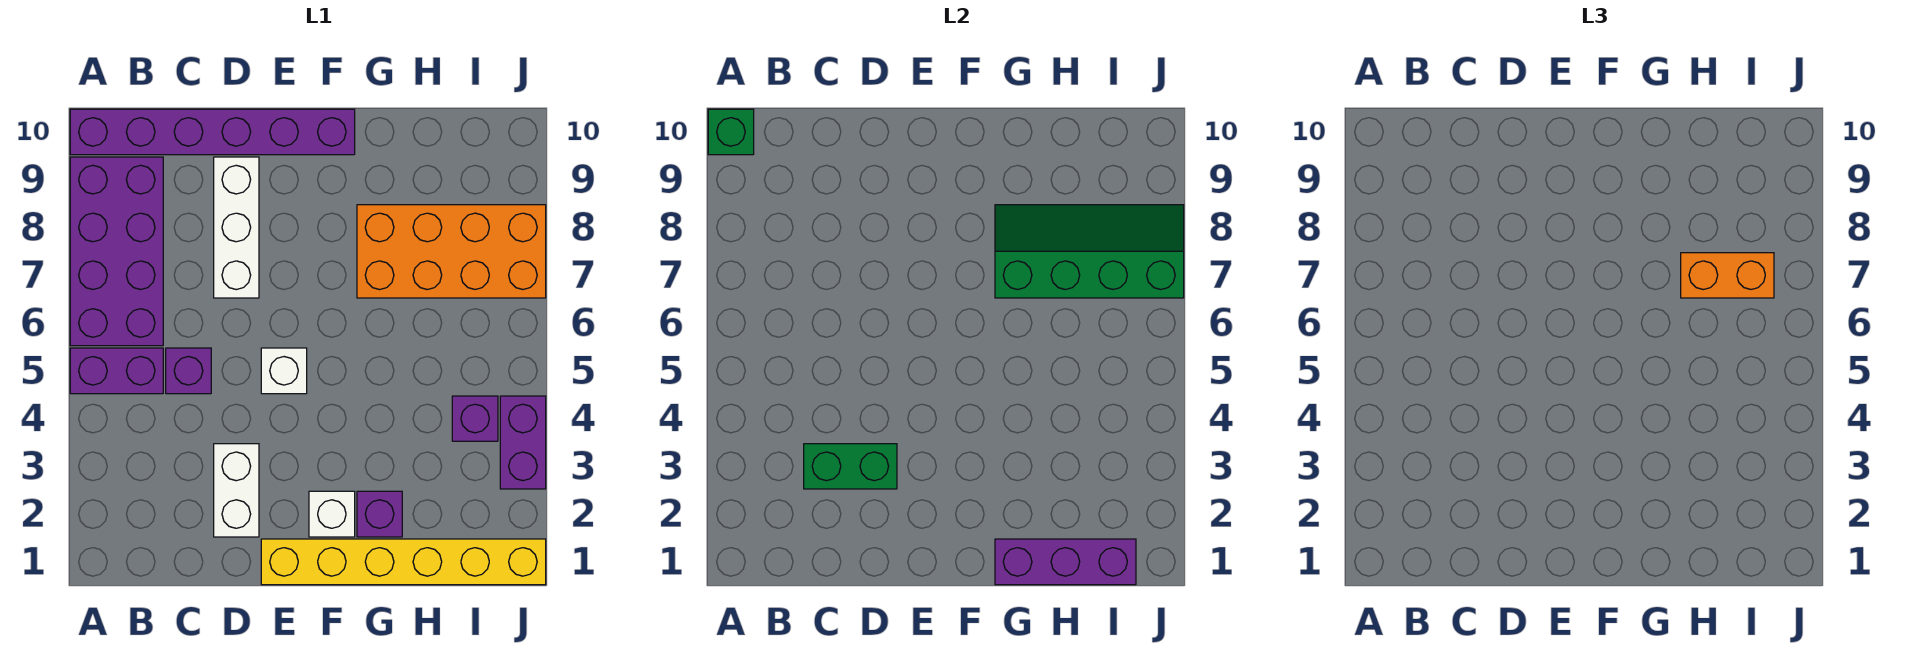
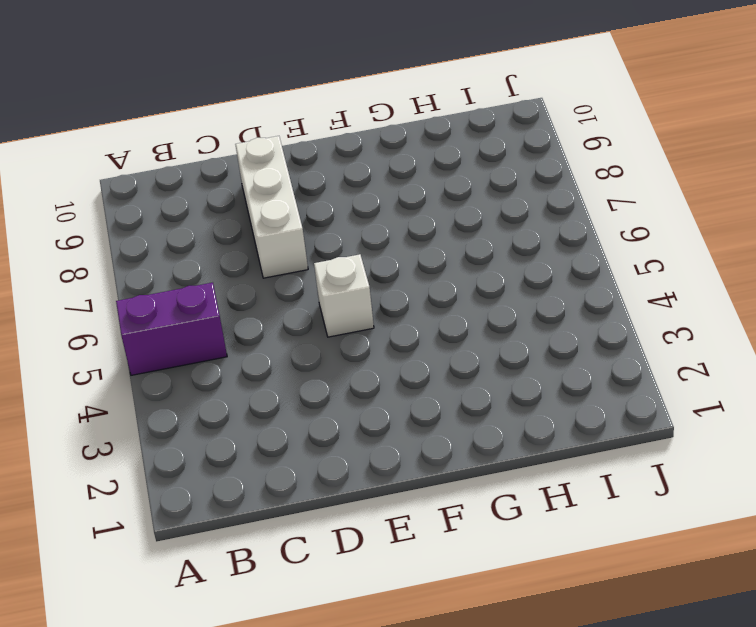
none -> purple brick A6:B9 level 1
none -> purple brick A10:F10 level 1
none -> purple brick C5 level 1

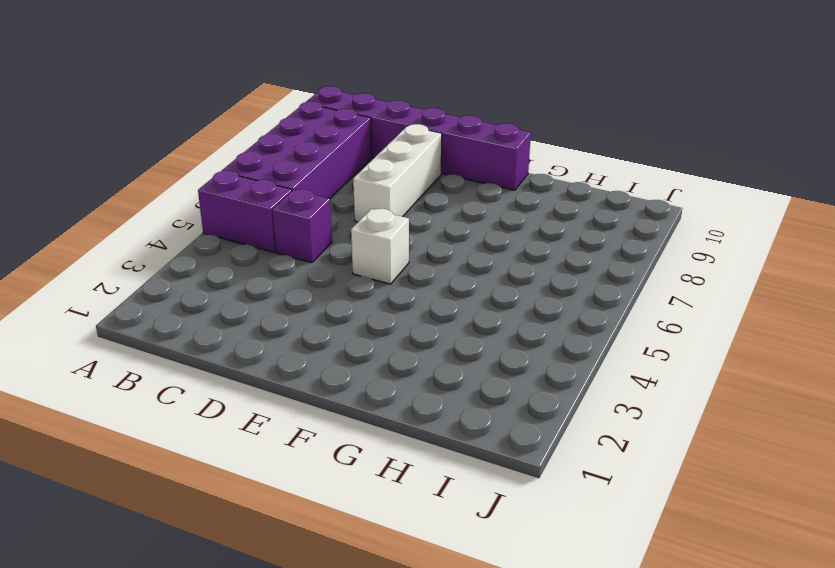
none -> white brick D2:D3 level 1
none -> yellow brick E1:J1 level 1
none -> white brick F2 level 1

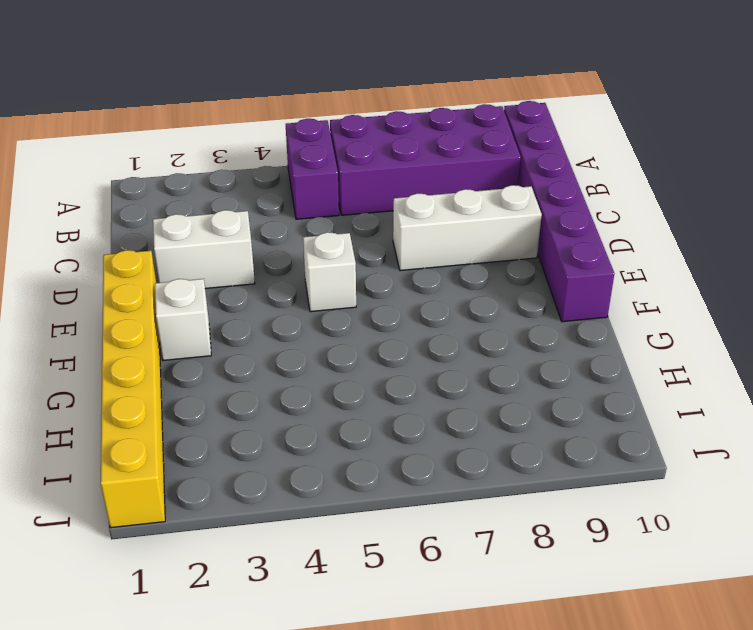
none -> purple brick C5 level 1
none -> purple brick G2 level 1
none -> orange brick G7:J8 level 1

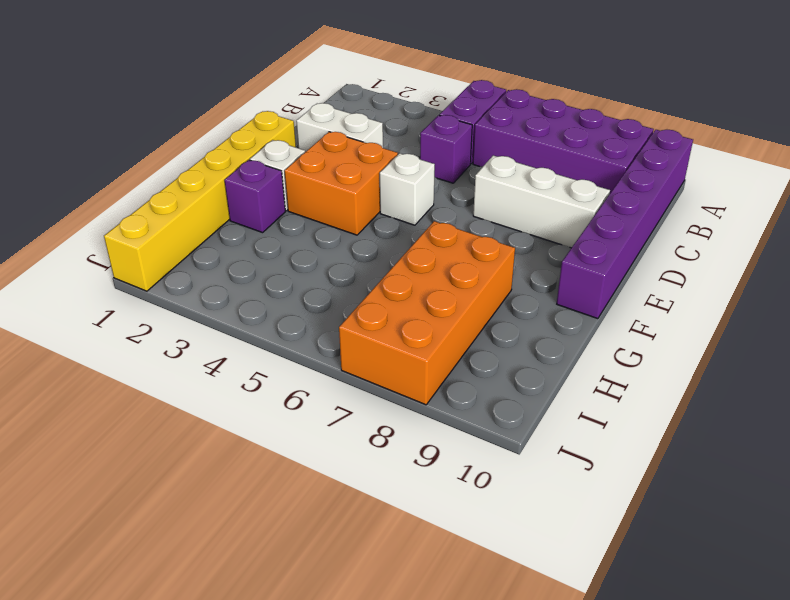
orange brick E3:F4 level 1 -> none
none -> purple brick I4 level 1
none -> purple brick J3:J4 level 1
none -> green brick A10 level 2

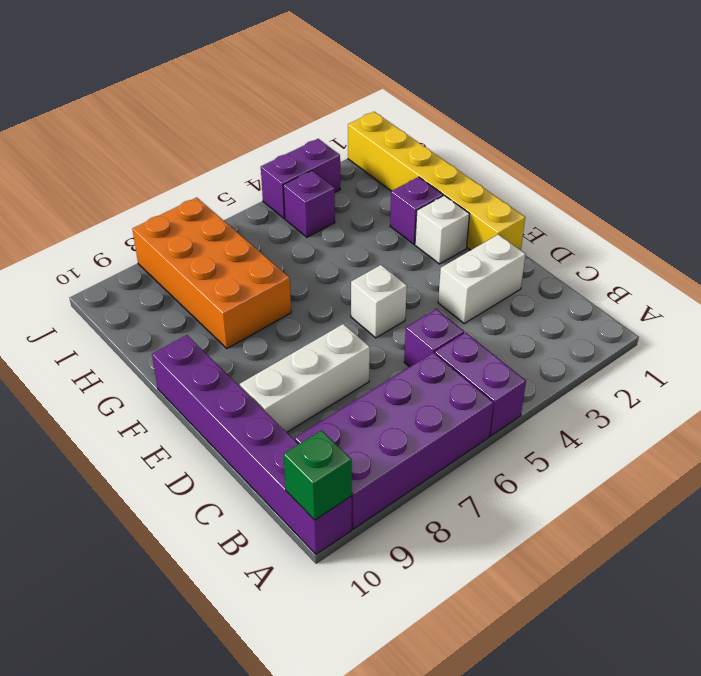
none -> green brick C3:D3 level 2
none -> purple brick G1:I1 level 2
none -> green slope G7:J8 level 2 top 7

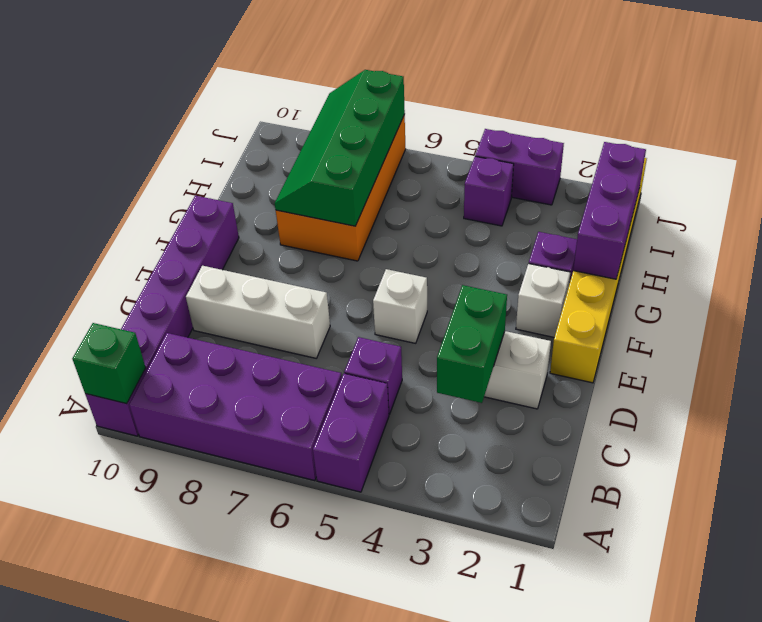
none -> orange brick H7:I7 level 3

